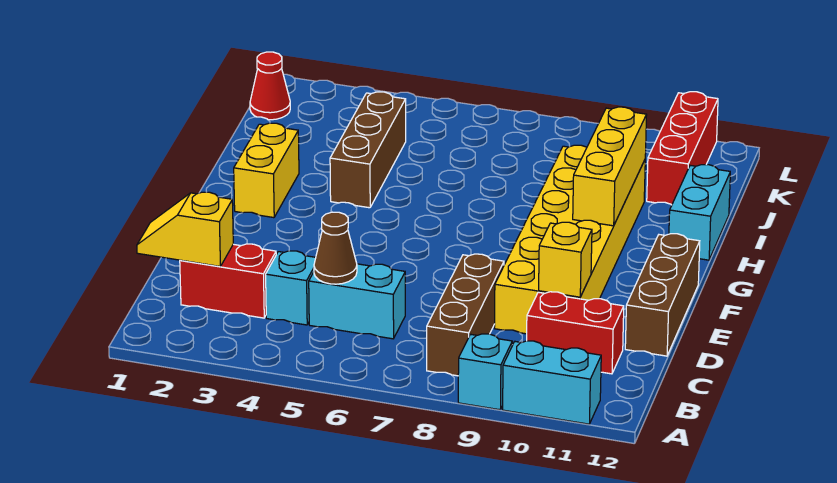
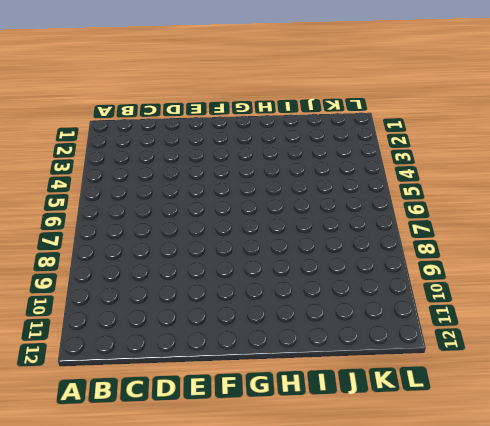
none -> cyan brick A9 level 1
none -> cyan brick A10:A11 level 1
none -> brown brick B8:D8 level 1

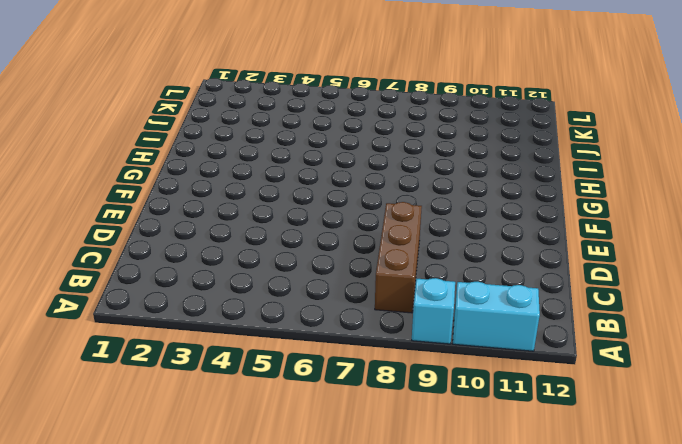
none -> red brick C2:C3 level 1
none -> cyan brick C4 level 1
none -> cyan brick C5:C6 level 1

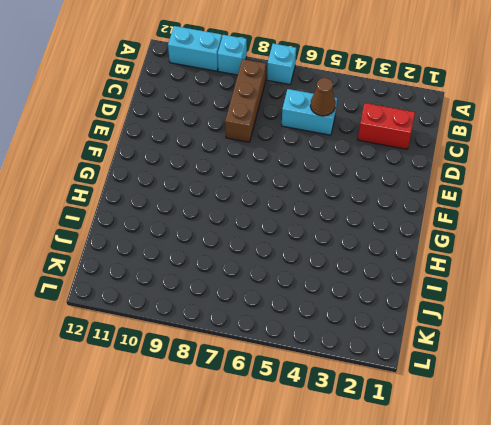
cyan brick A7 level 1 -> cyan brick C4 level 1
none -> red brick C10:C11 level 1
none -> yellow brick D9:I10 level 1
none -> brown brick D12:F12 level 1

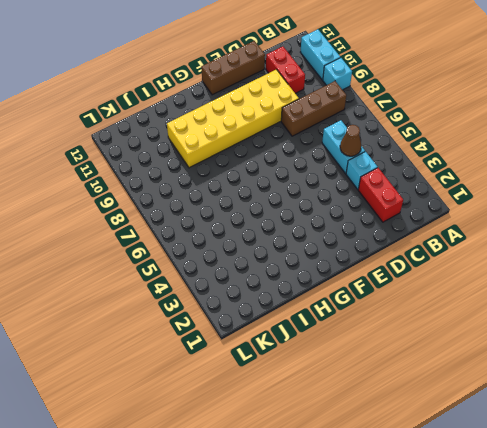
none -> yellow brick G2:H2 level 1
none -> brown brick H4:J4 level 1
none -> cyan brick H12:I12 level 1

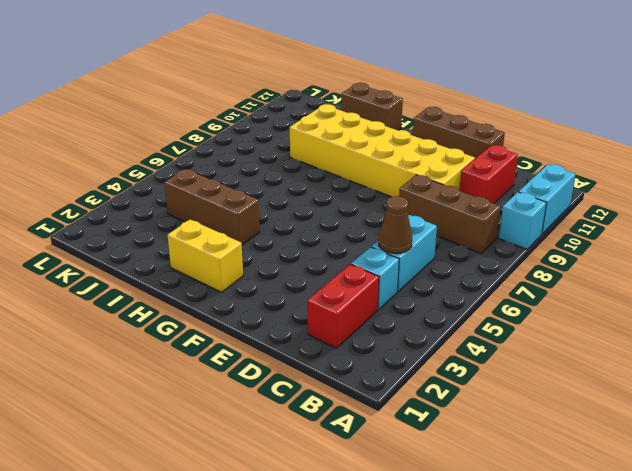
brown brick H12:I12 level 1 -> cyan brick H12:I12 level 1
none -> red brick J11:L11 level 1
none -> red cone K1 level 1
none -> yellow slope C1:C2 level 2 top 2

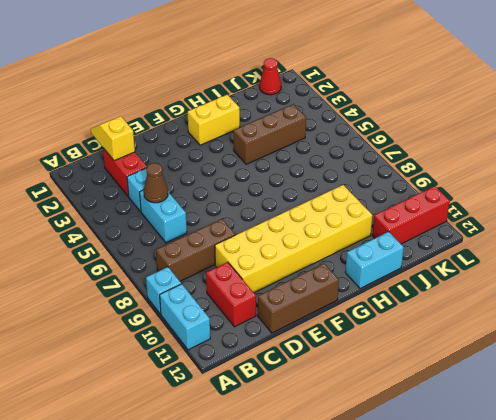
none -> yellow brick D10 level 2
none -> yellow brick G10:I10 level 2

